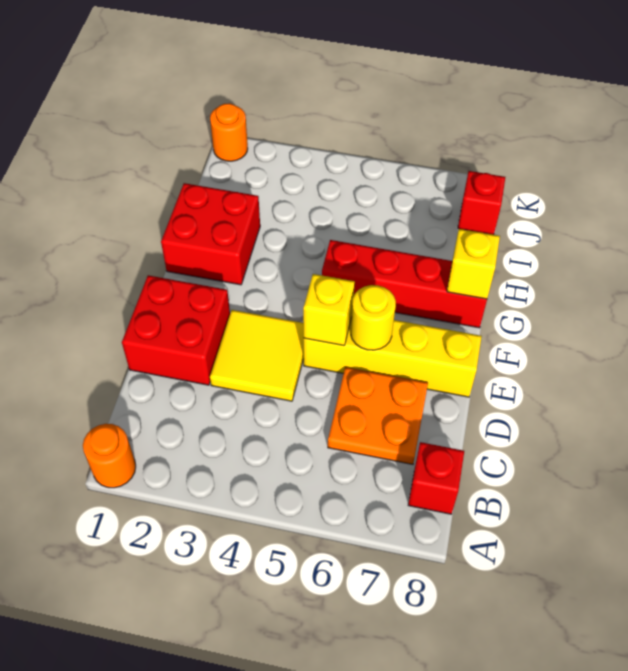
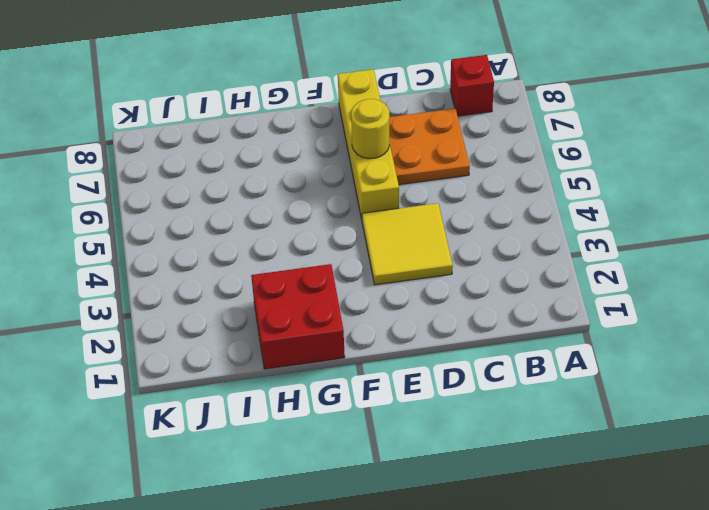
none -> orange round brick A1 level 1
none -> red brick D1:E2 level 1
none -> red brick G5:G8 level 1

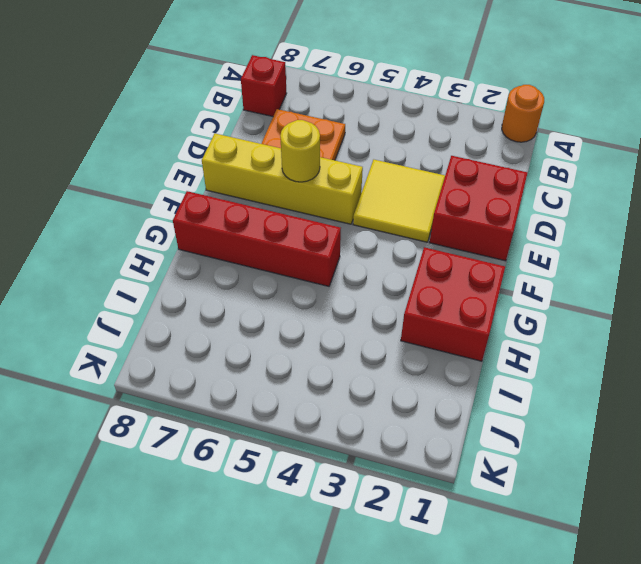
none -> red brick J8 level 1
none -> orange round brick K1 level 1
none -> yellow brick E5 level 2

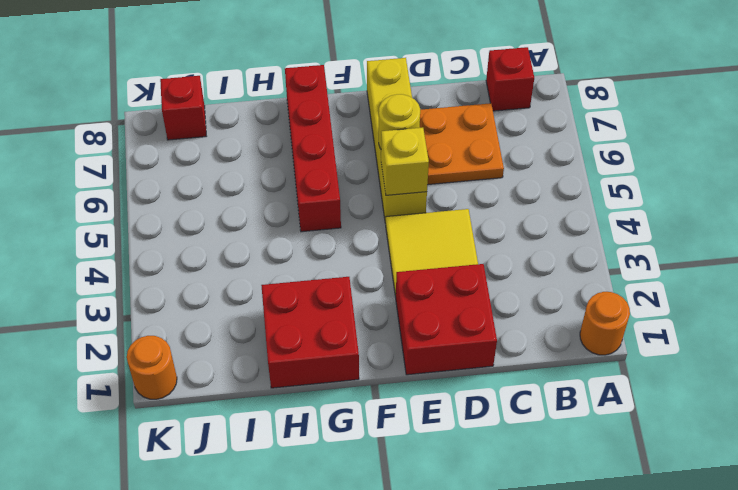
none -> yellow brick G8 level 2

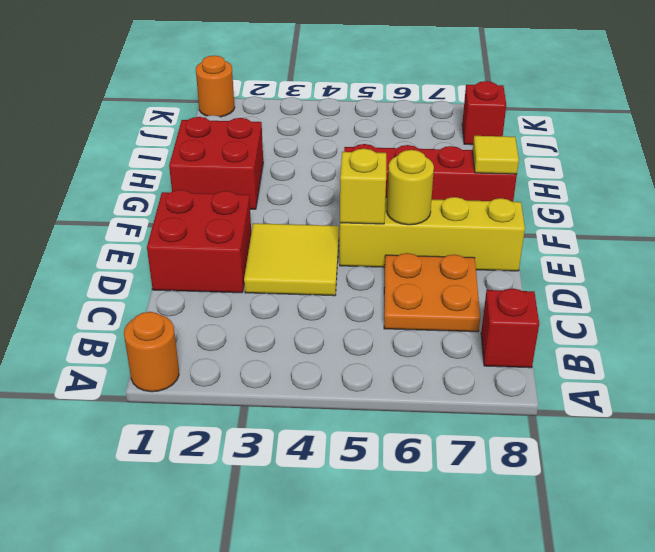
yellow tile G8 level 2 -> yellow brick G8 level 2

